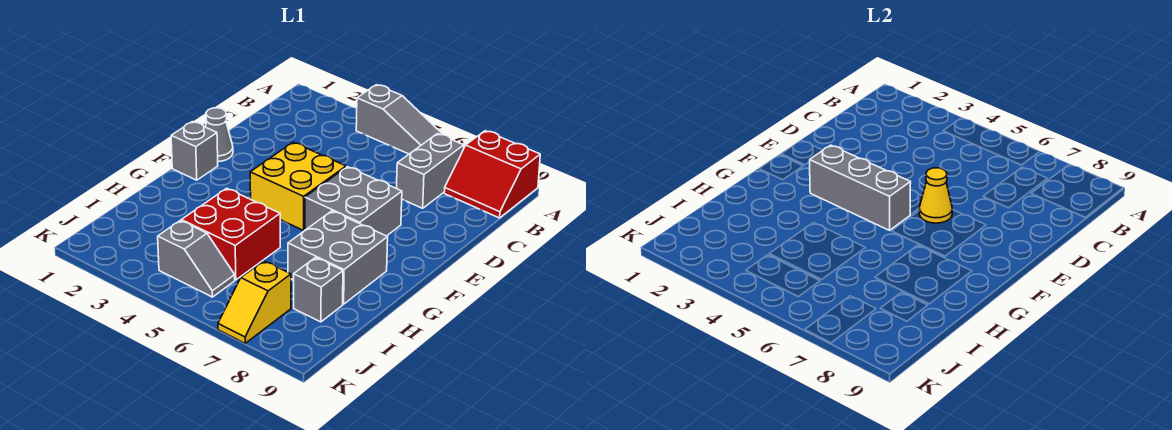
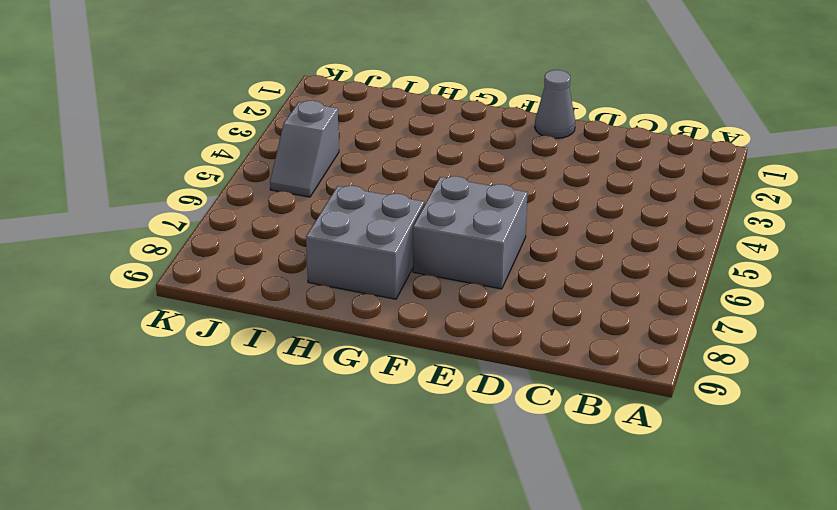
none -> grey slope A4:A6 level 1 top 4
none -> red slope A8:B9 level 1 top A
none -> grey brick B7:C7 level 1

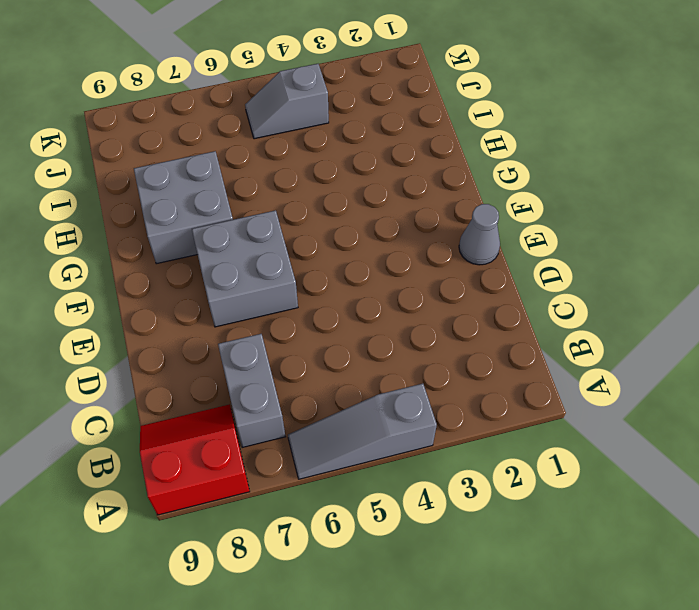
none -> yellow brick E4:F5 level 1
none -> grey brick F1 level 1
none -> red brick H4:I5 level 1

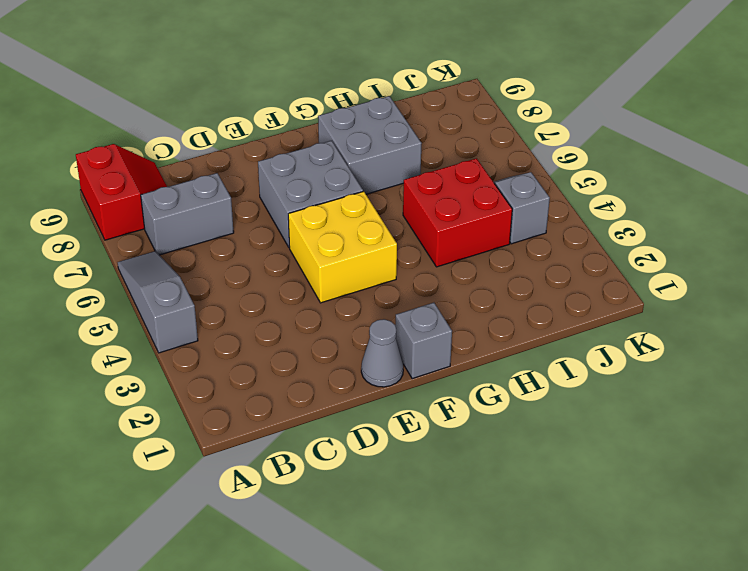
none -> grey brick I8 level 1
none -> yellow slope J7:K7 level 1 top J
none -> yellow cone E6 level 2

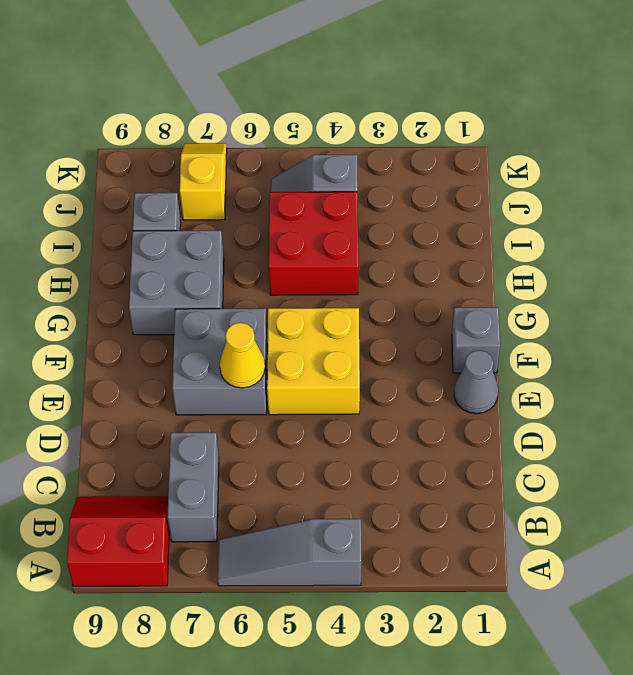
none -> grey brick F3:F5 level 2

